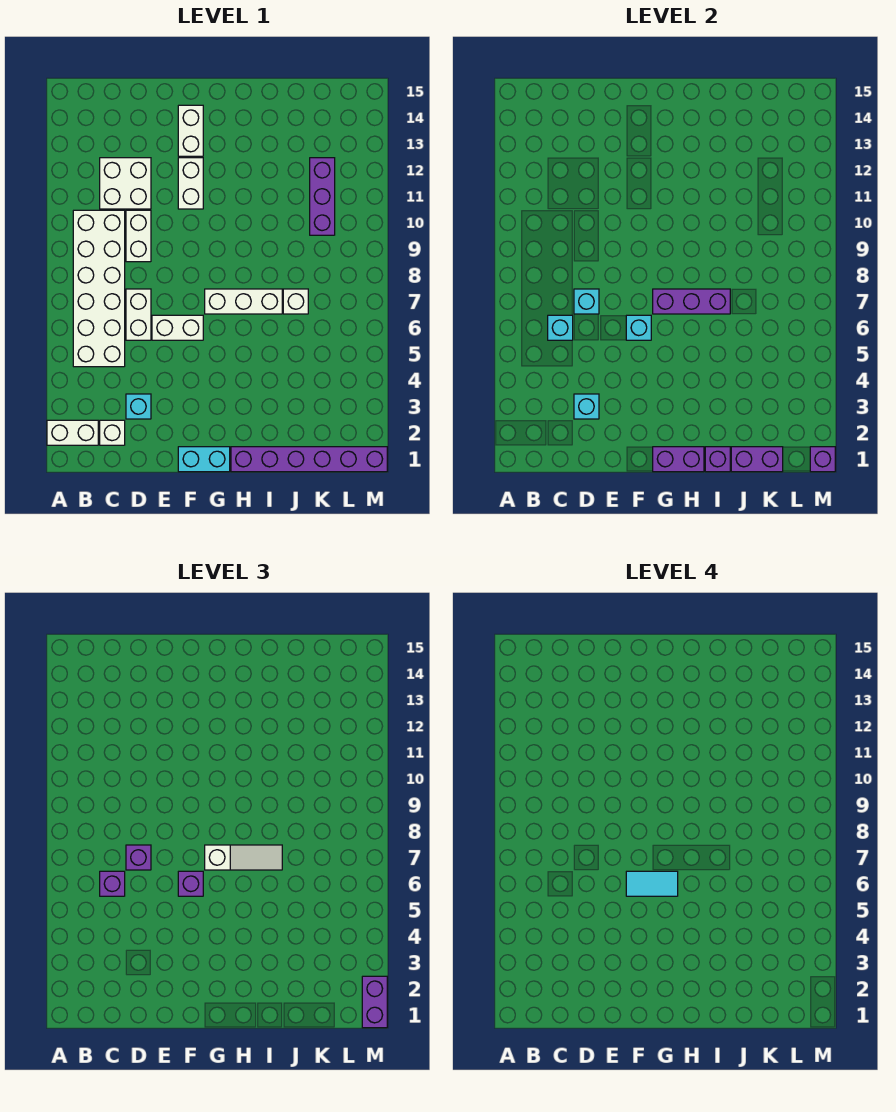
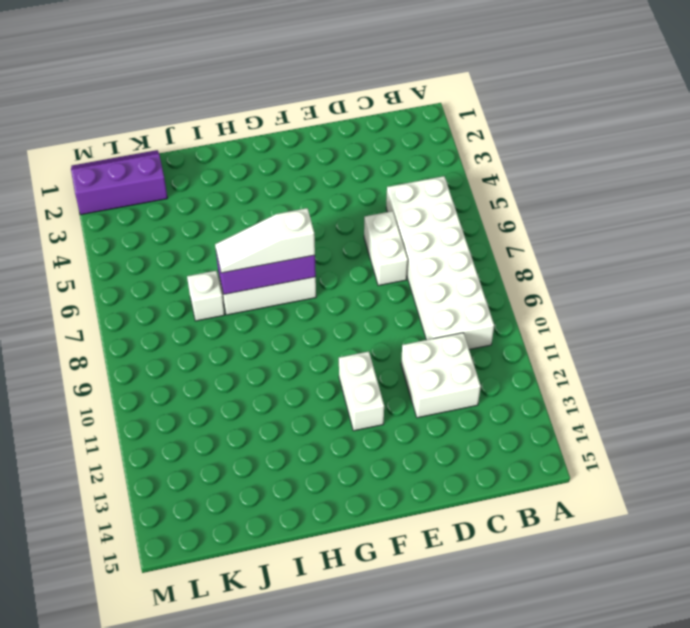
purple slope K1:M2 level 1 top 2 -> purple brick H1:M1 level 1
none -> white brick A2:B2 level 1
none -> white brick C2 level 1
none -> cyan brick D3 level 1
none -> white brick D9:D10 level 1

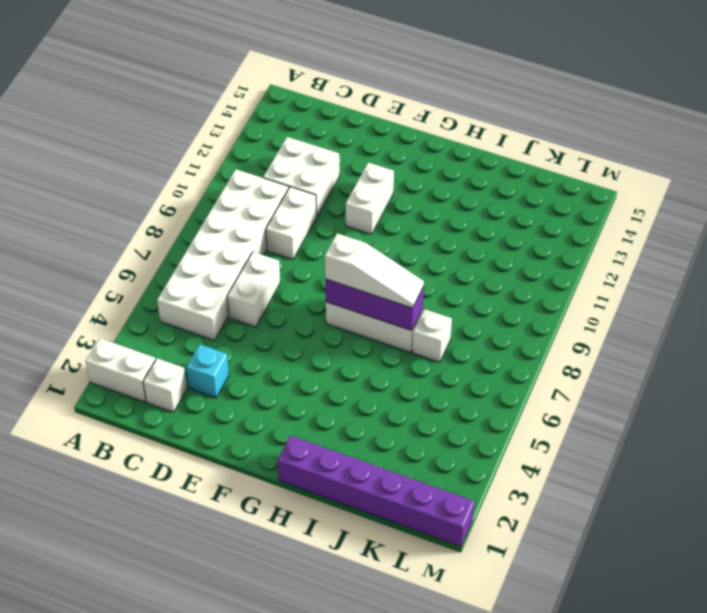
none -> white brick E6:F6 level 1
none -> cyan brick F1:G1 level 1
none -> white brick F13:F14 level 1
none -> purple brick K10:K12 level 1

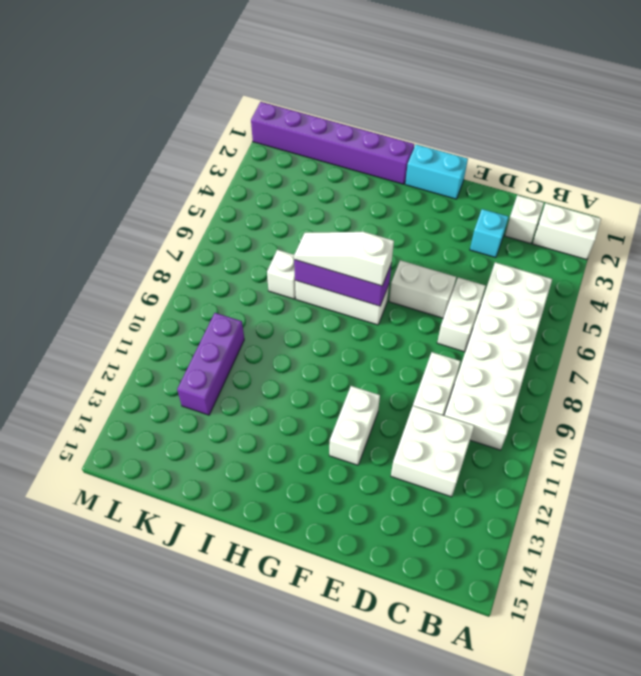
none -> white brick F13:F14 level 1
none -> cyan brick C6 level 2
none -> cyan brick D3 level 2
none -> cyan brick D7 level 2

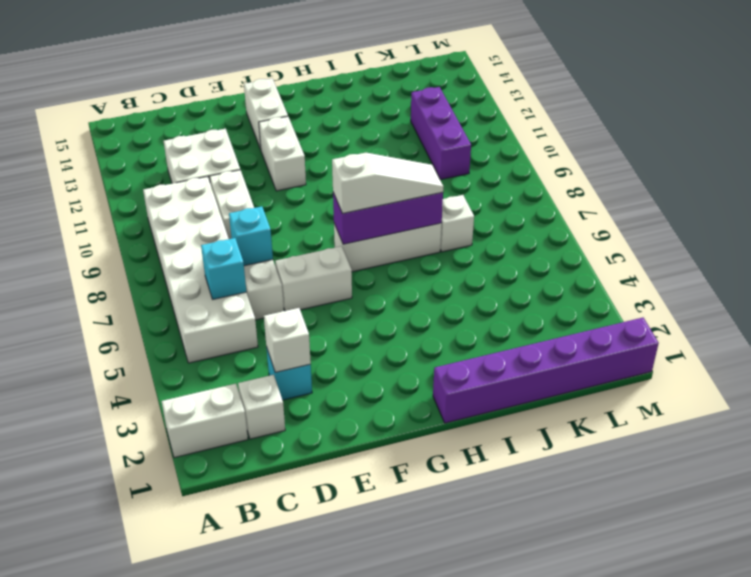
white brick D3 level 2 -> cyan brick D3 level 2
none -> cyan brick F1:G1 level 1
none -> cyan brick F6 level 2
none -> purple brick G1:H1 level 2
none -> purple brick I1 level 2

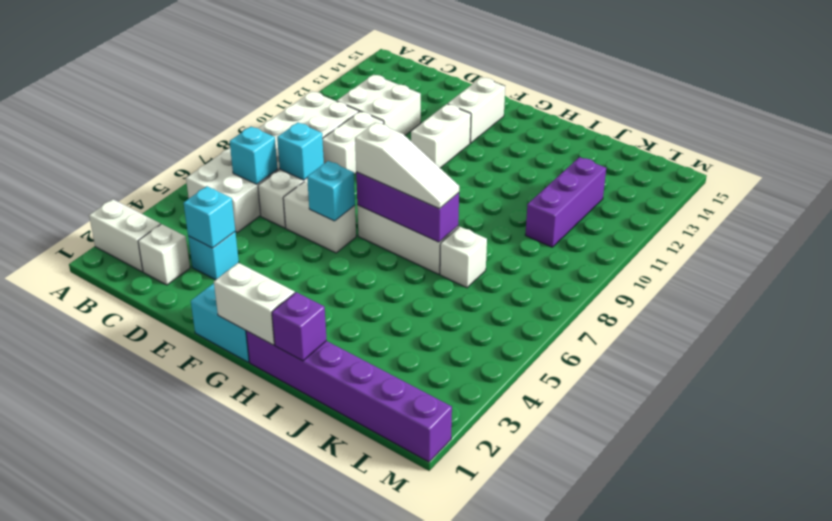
white brick G1:H1 level 2 -> purple brick G1:H1 level 2
none -> purple brick J1:K1 level 2
none -> purple brick M1 level 2
none -> purple brick C6 level 3
none -> purple brick D7 level 3

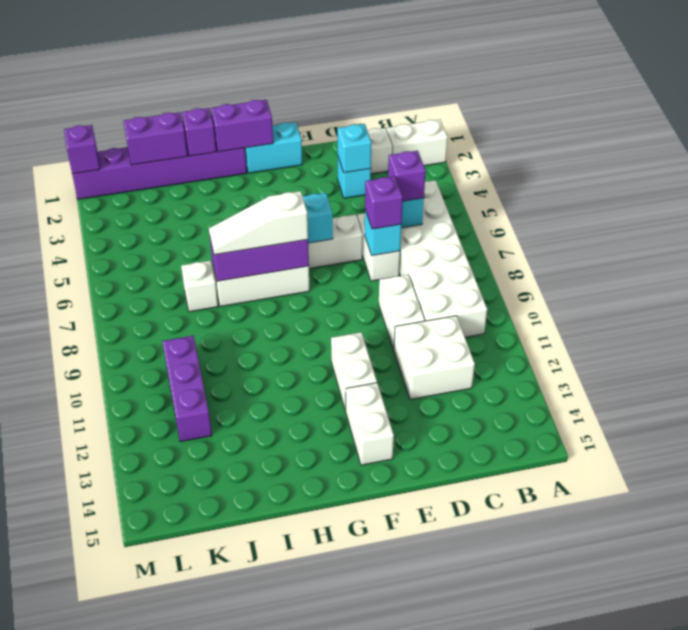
none -> purple brick F6 level 3
none -> purple brick M1:M2 level 3
none -> cyan tile F6:G6 level 4

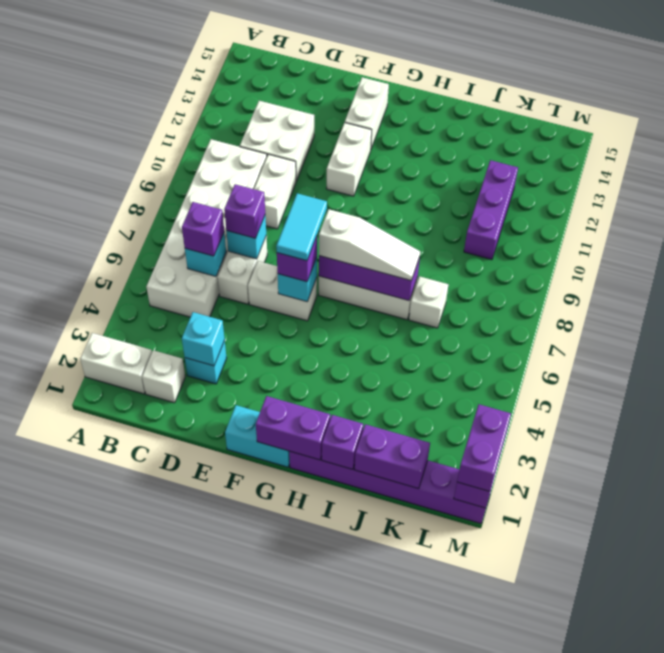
cyan tile F6:F7 level 4 -> cyan tile F6:G6 level 4

